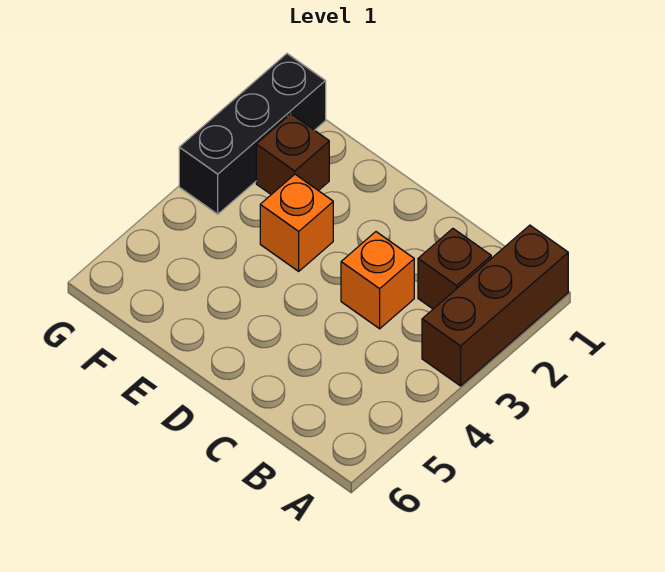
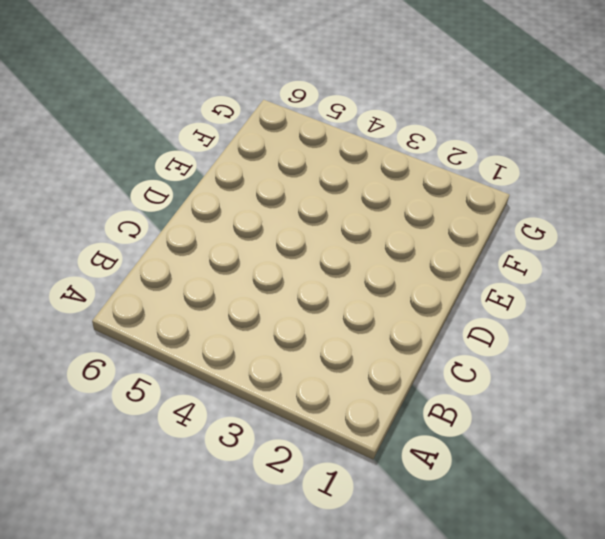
none -> brown brick A1:A3 level 1
none -> brown brick B2 level 1

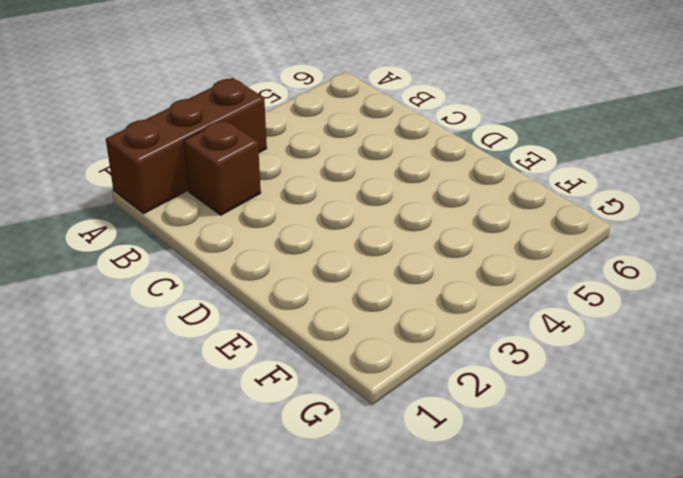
none -> orange brick C3 level 1
none -> orange brick E3 level 1

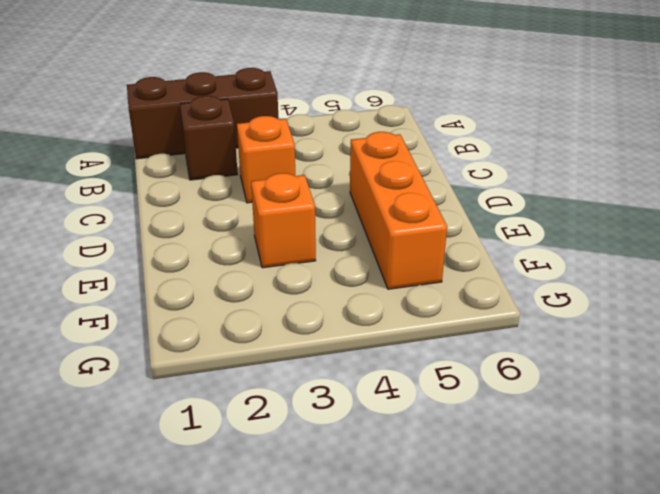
orange brick D5:F5 level 1 -> none
none -> brown brick F2 level 1
none -> black brick G1:G3 level 1

